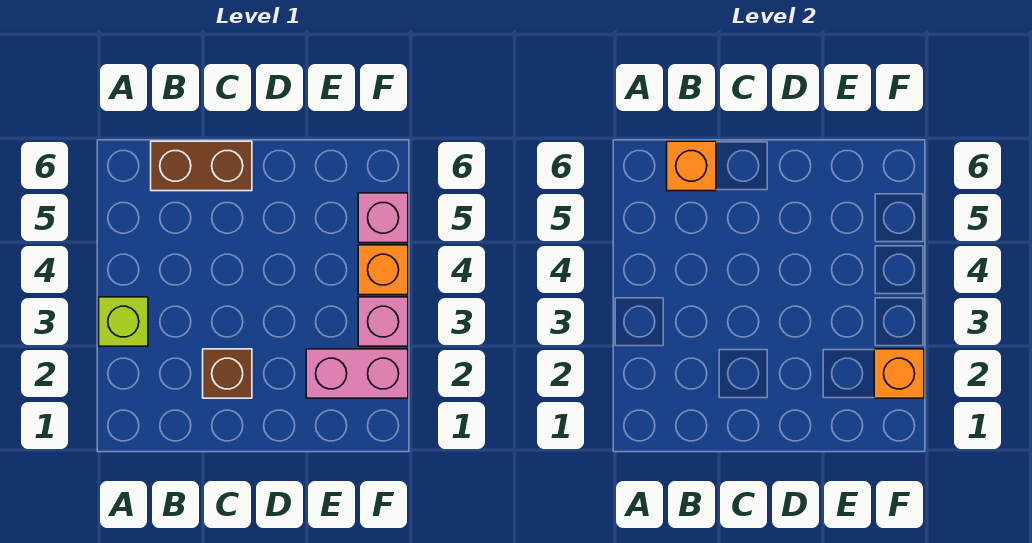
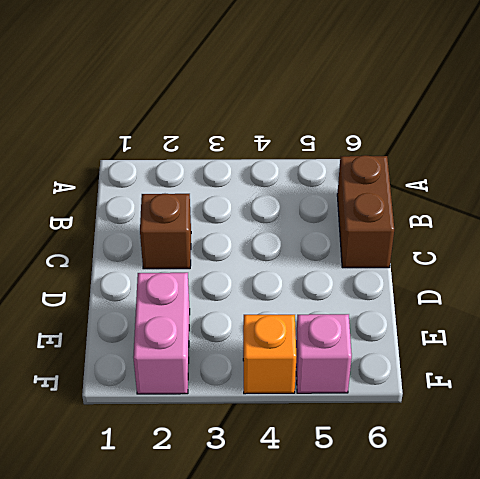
none -> lime brick A3 level 1
none -> pink brick F3 level 1

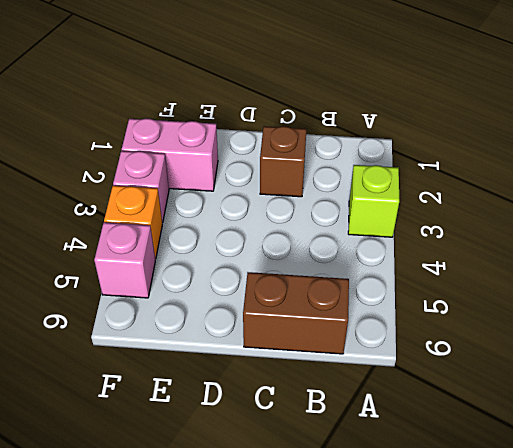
none -> orange brick B6 level 2
none -> orange brick F2 level 2

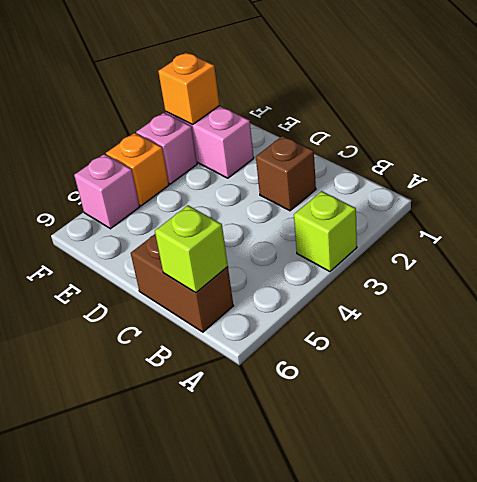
lime brick B6 level 2 -> orange brick B6 level 2

